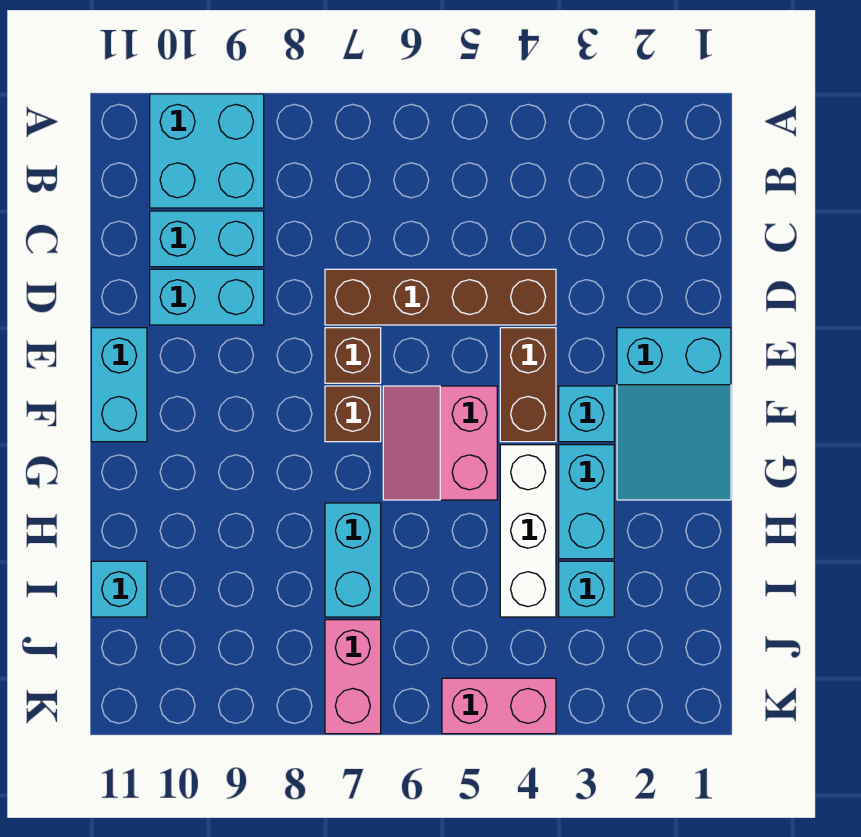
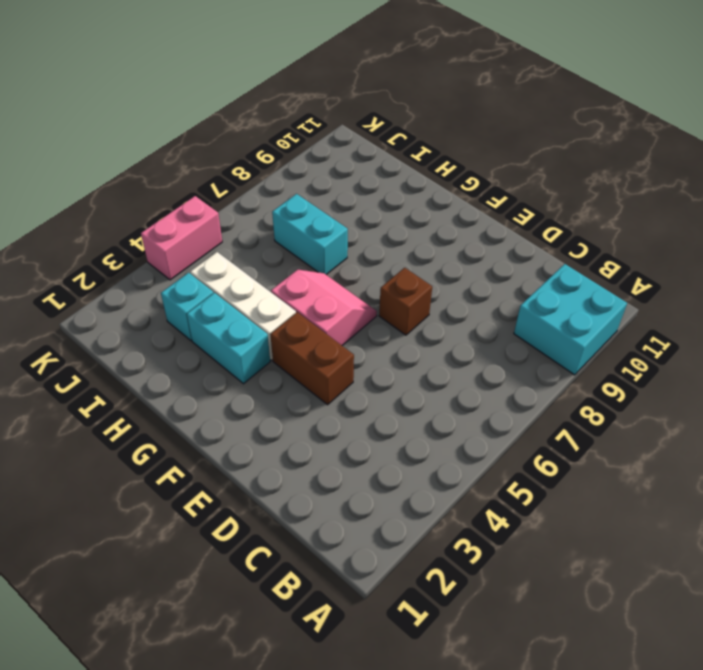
none -> cyan brick C9:C10 level 1
none -> brown brick D4:D7 level 1
none -> cyan brick D9:D10 level 1

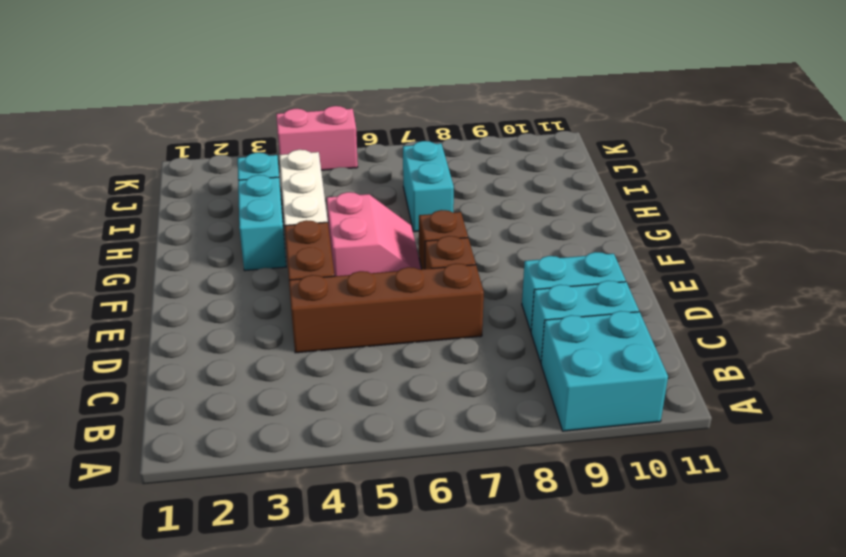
none -> cyan slope E1:G2 level 1 top E
none -> cyan brick E11:F11 level 1
none -> cyan brick F3 level 1

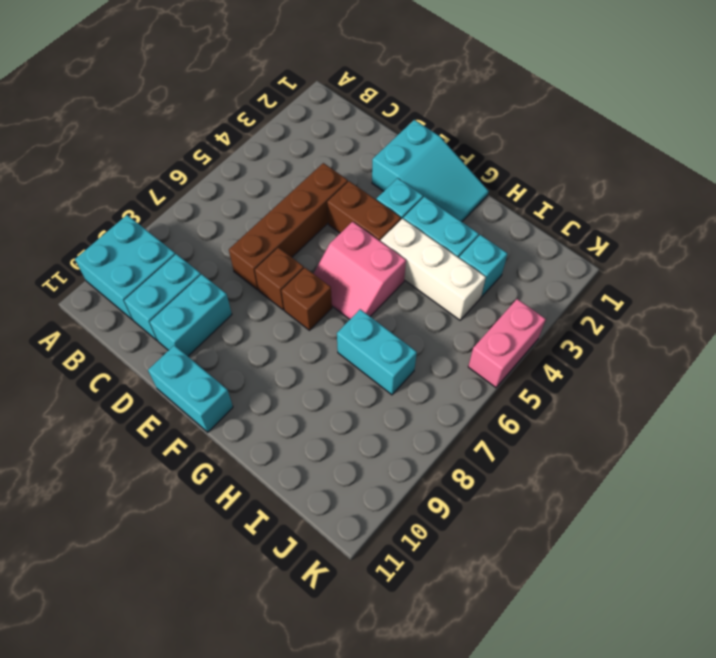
none -> cyan brick I11 level 1
none -> pink brick J7:K7 level 1

